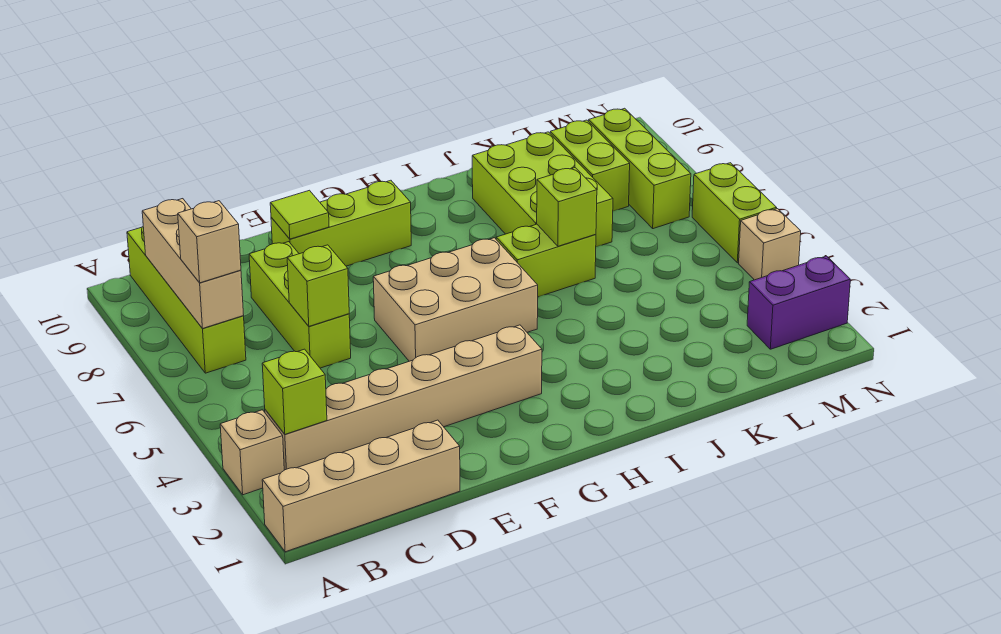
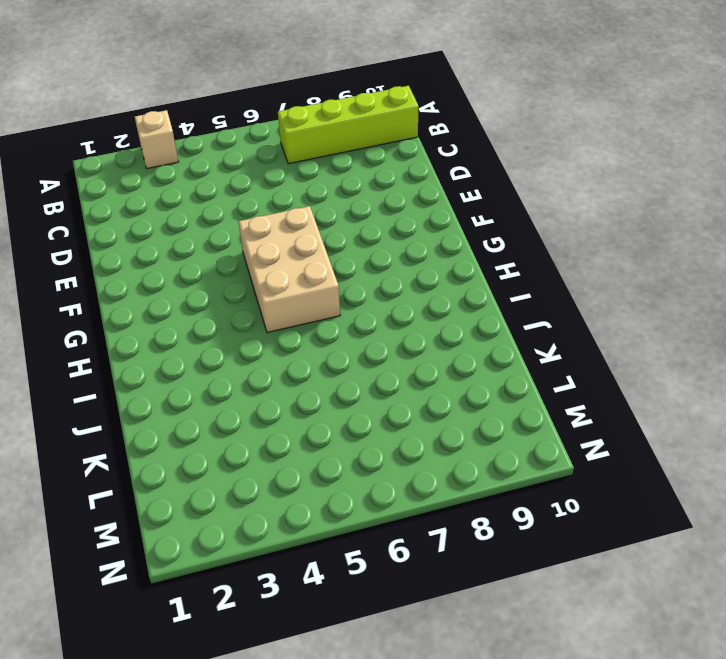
none -> tan brick A1:D1 level 1
none -> tan brick B3:G3 level 1
none -> lime brick D6:D8 level 1

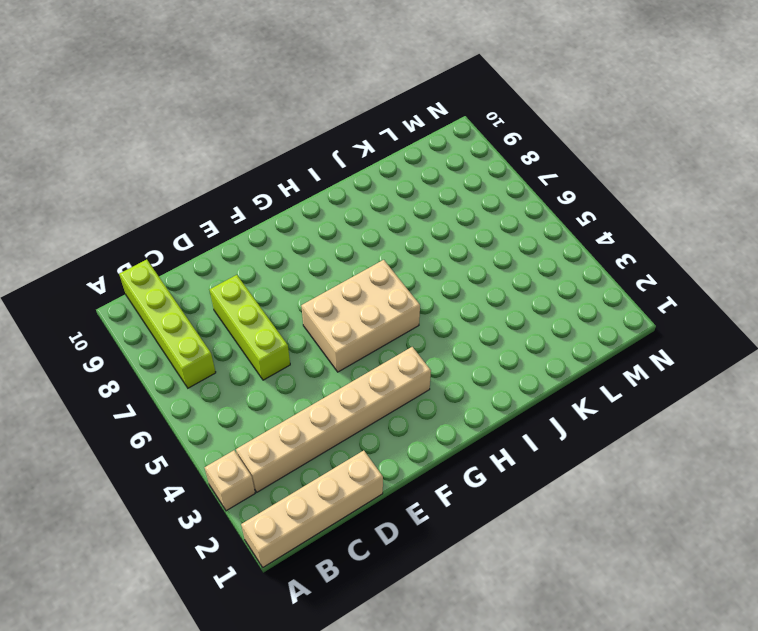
none -> lime brick E9:G9 level 1
none -> lime brick I6:J6 level 1
none -> lime brick J7:K9 level 1

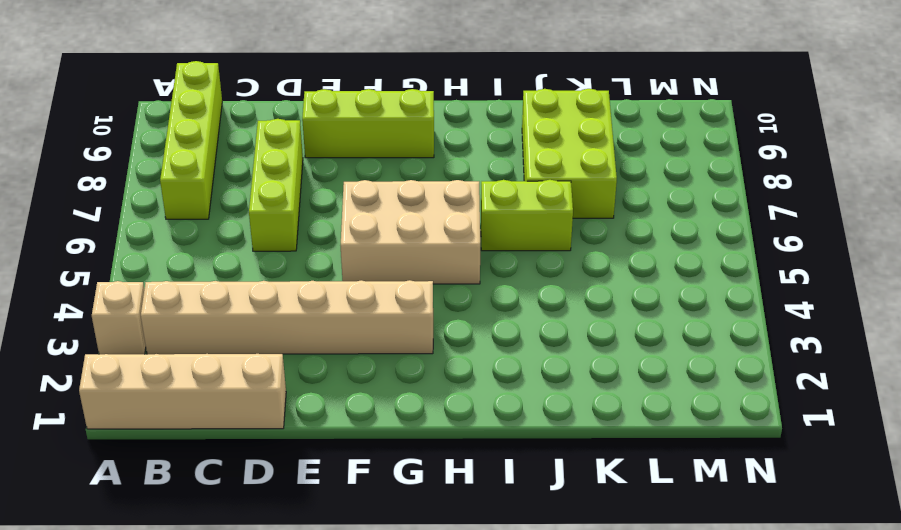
none -> lime brick L8:L9 level 1
none -> purple brick M2:N2 level 1
none -> lime brick M7:M9 level 1

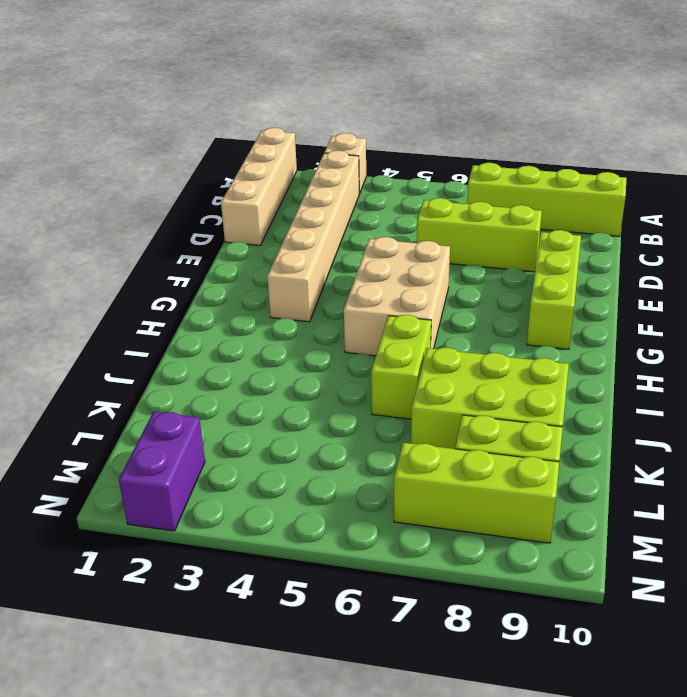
none -> tan brick N4 level 1
none -> lime brick N5:N6 level 1
none -> lime brick B3 level 2

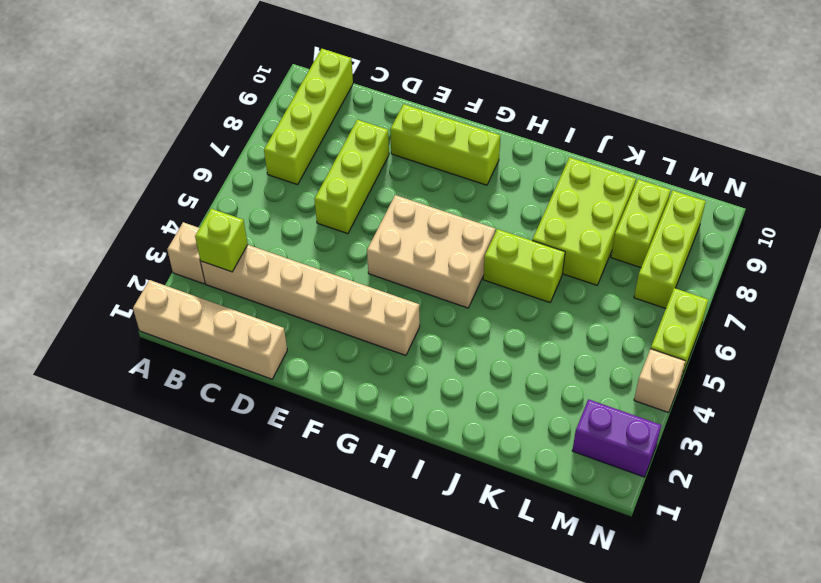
none -> tan brick B7:B9 level 2
none -> lime brick D6 level 2
none -> lime tile E9 level 2

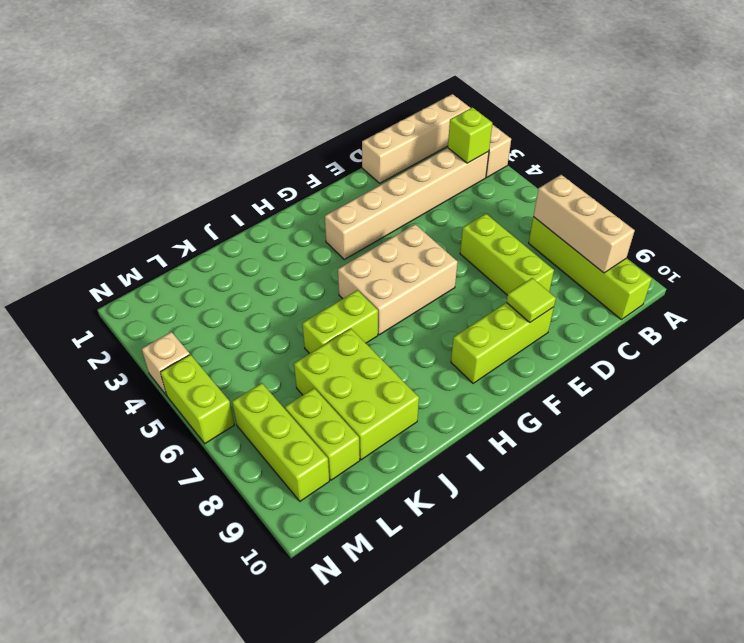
none -> purple brick M2:N2 level 1
none -> lime brick D6 level 2
none -> lime brick J6 level 2

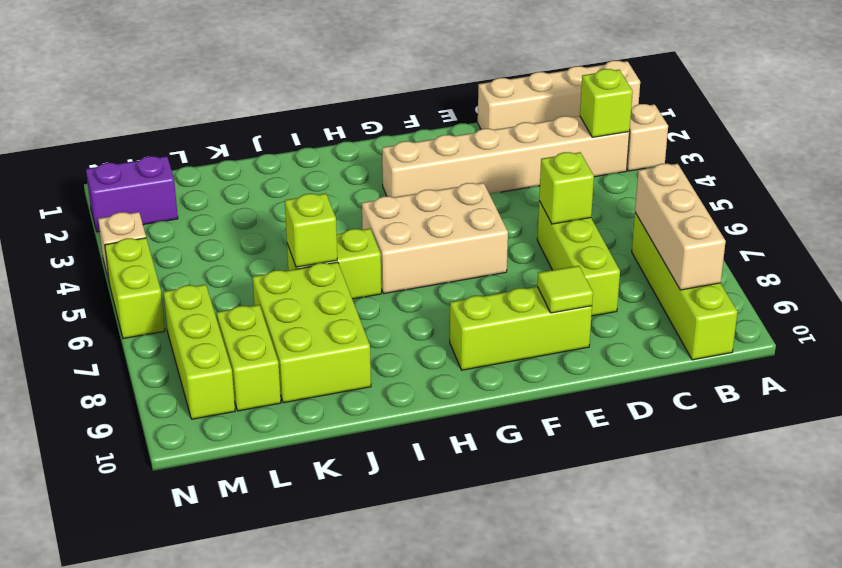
none -> tan brick B7 level 3

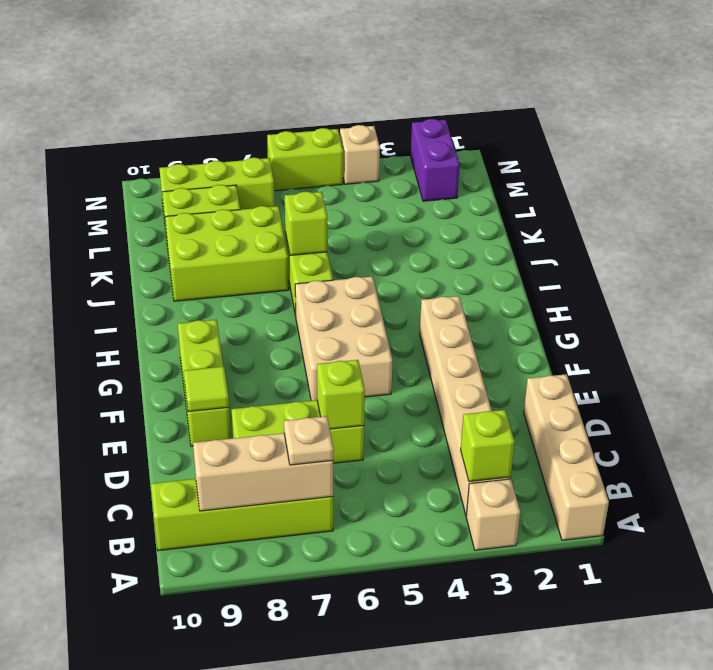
tan plate B7 level 3 -> tan brick B7 level 3

